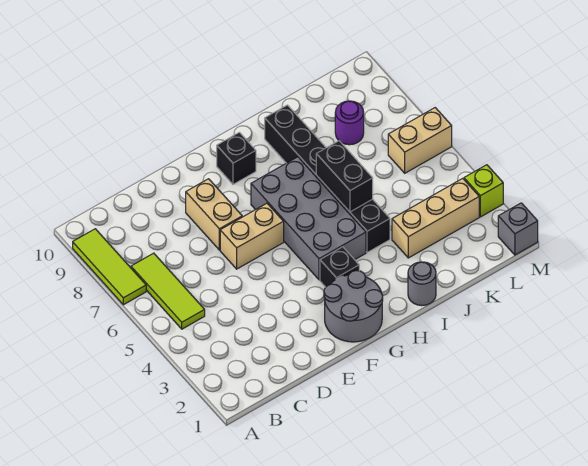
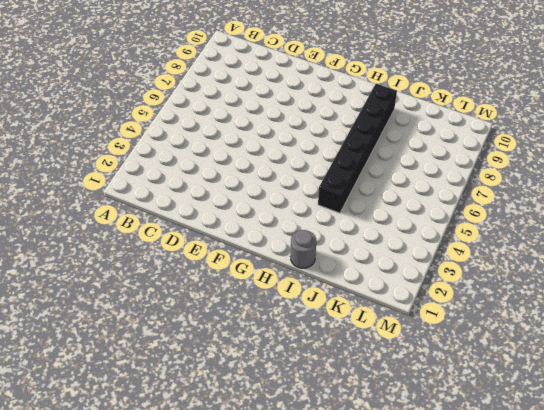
none -> lime tile A7:A9 level 1
none -> lime tile B5:B7 level 1
none -> tan brick E6:F6 level 1

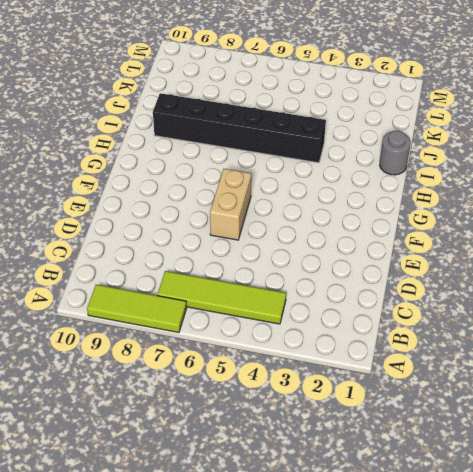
lime tile B4:B7 level 1 -> lime tile B5:B7 level 1
none -> tan brick E7:E8 level 1
none -> grey round brick F1:G2 level 1
none -> black brick G3 level 1

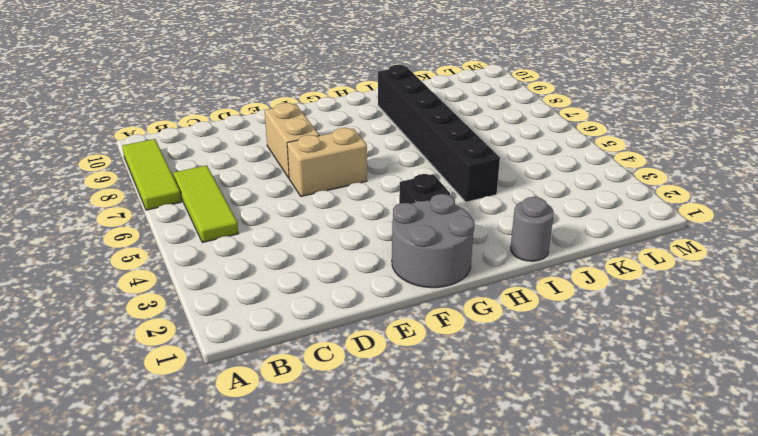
none -> grey brick G4:H7 level 1
none -> black brick G9 level 1
none -> tan brick J3:L3 level 1

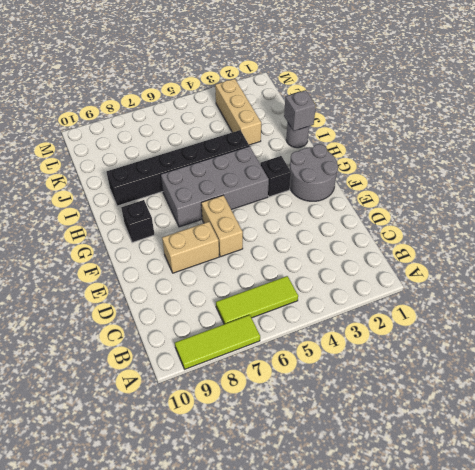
grey brick I1 level 2 -> grey brick M1 level 1
none -> purple round brick K8 level 1
none -> tan brick L6:M6 level 1
none -> lime brick M3 level 1

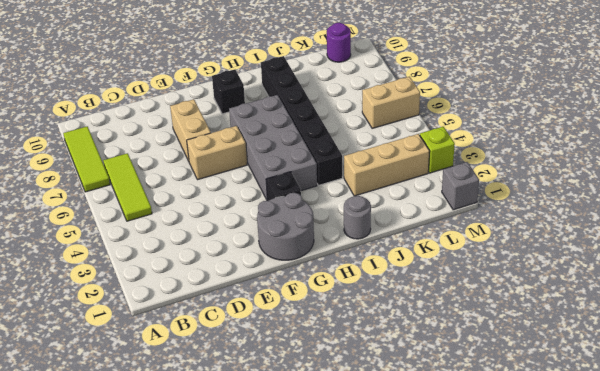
purple round brick L10 level 1 -> purple round brick K8 level 1
none -> black brick I5:I6 level 2

